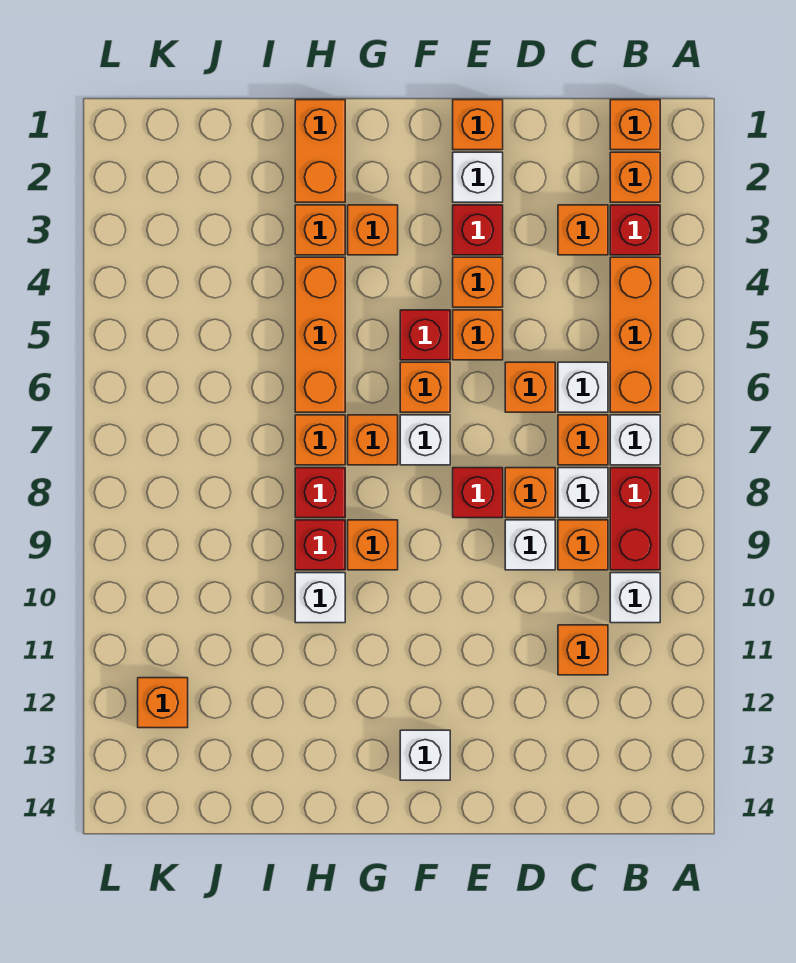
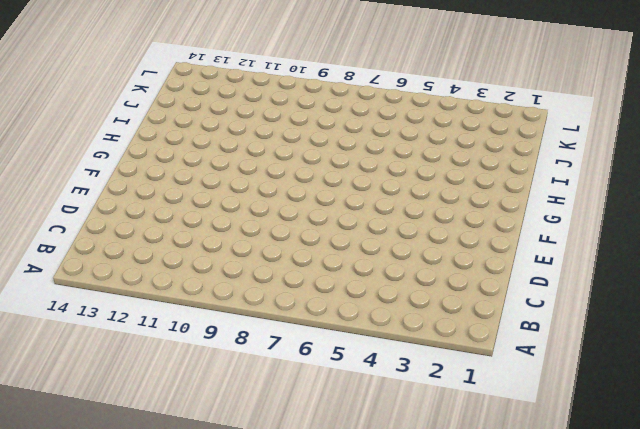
none -> orange brick B1 level 1
none -> orange brick B2 level 1
none -> red brick B3 level 1
none -> orange brick B4:B6 level 1

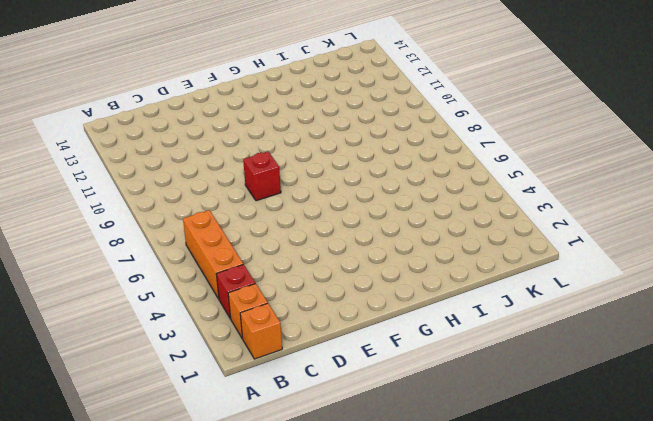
none -> white brick B7 level 1
none -> red brick B8:B9 level 1
none -> white brick B10 level 1
none -> orange brick C3 level 1

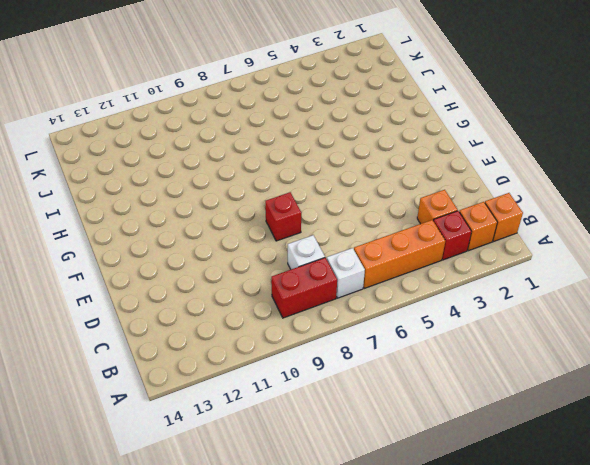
none -> white brick B10 level 1
none -> white brick C6 level 1
none -> orange brick C7 level 1
none -> orange brick C9 level 1

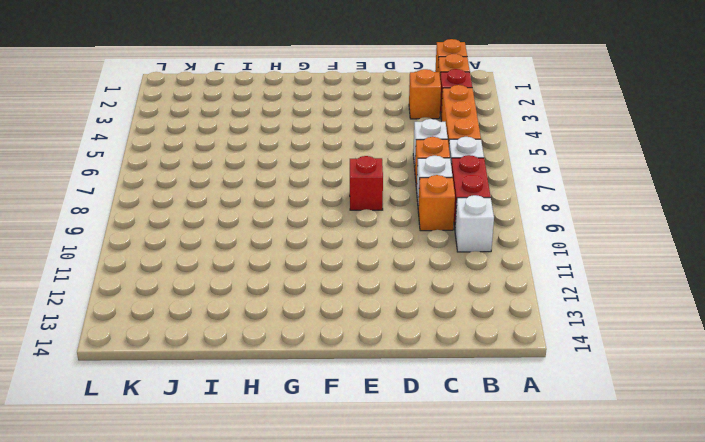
none -> orange brick C11 level 1
none -> orange brick D6 level 1
none -> orange brick D8 level 1
none -> white brick D9 level 1

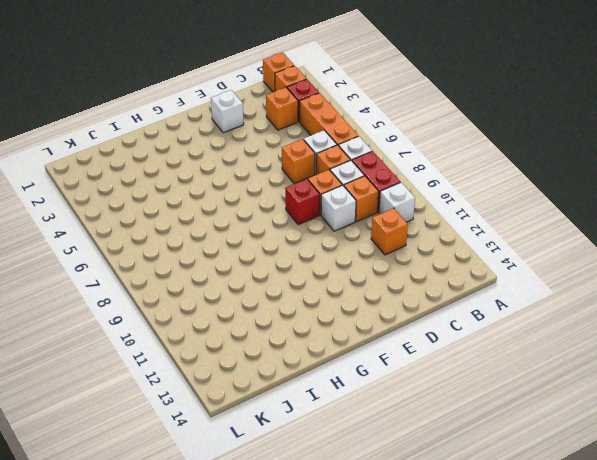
none -> orange brick E1 level 1
none -> red brick E3 level 1
none -> orange brick E4 level 1
none -> orange brick E5 level 1

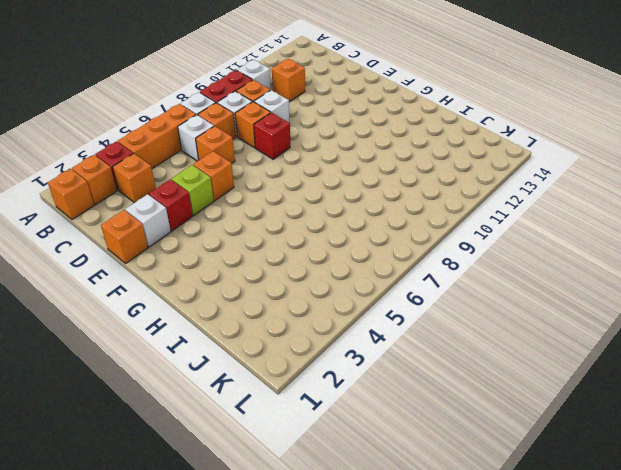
lime brick E4 level 1 -> orange brick E4 level 1
none -> red brick F5 level 1
none -> orange brick F6 level 1
none -> white brick F7 level 1
none -> white brick F13 level 1

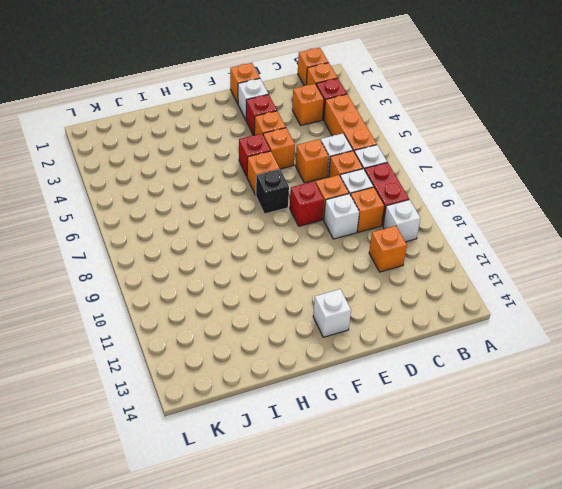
black brick F7 level 1 -> white brick F7 level 1
none -> orange brick G3 level 1
none -> orange brick G7 level 1
none -> orange brick G9 level 1
none -> orange brick H1:H2 level 1

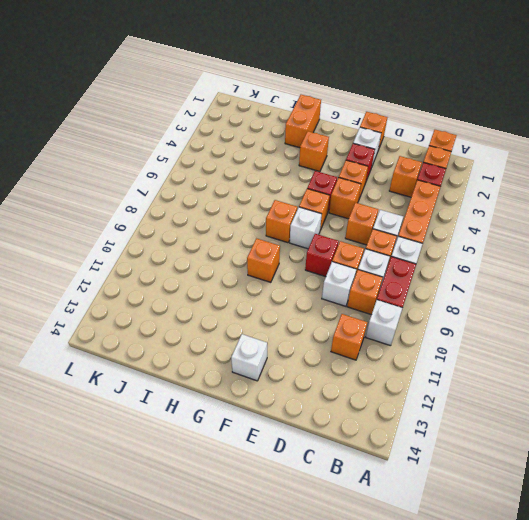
none -> orange brick H3 level 1
none -> orange brick H4:H6 level 1
none -> orange brick H7 level 1
none -> red brick H8 level 1

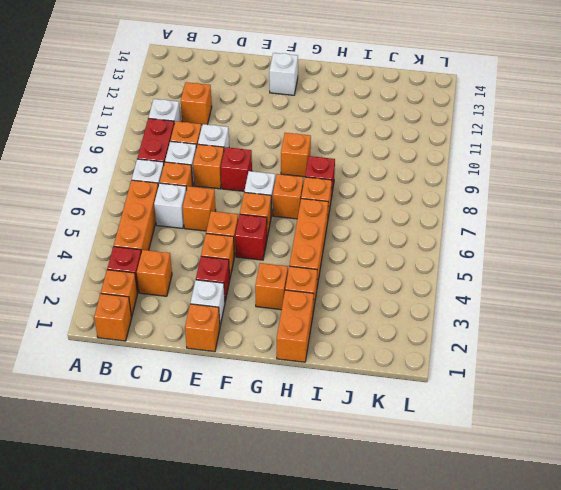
none -> red brick H9 level 1
none -> white brick H10 level 1
none -> orange brick K12 level 1

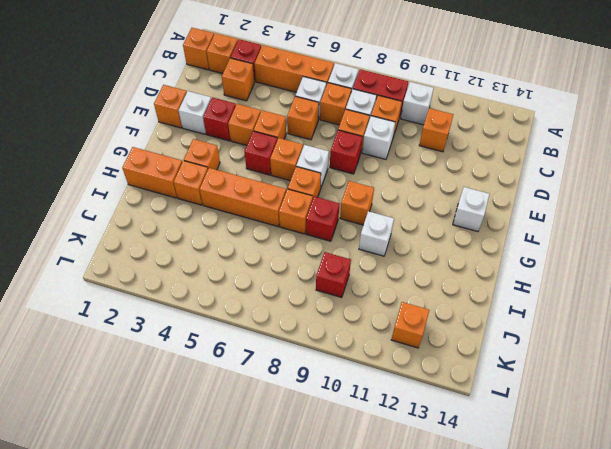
red brick J9 level 1 -> red brick H9 level 1

